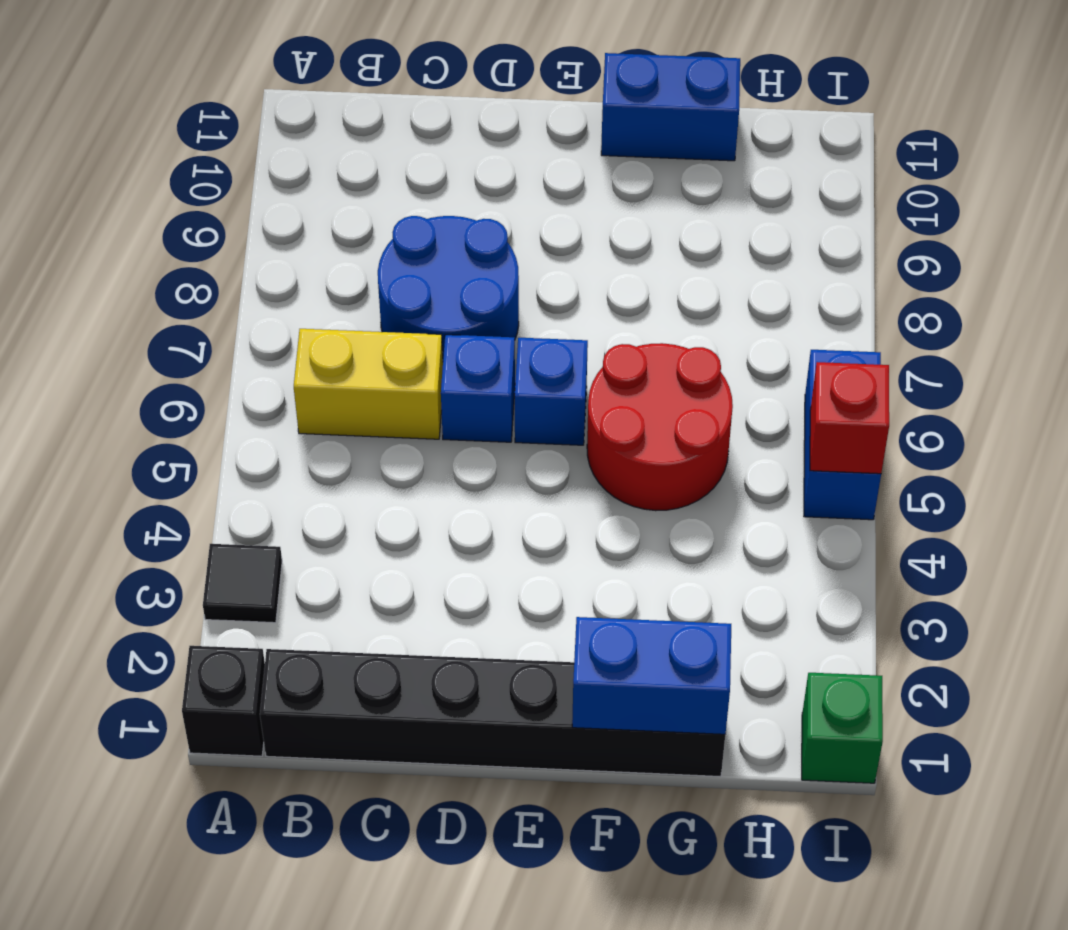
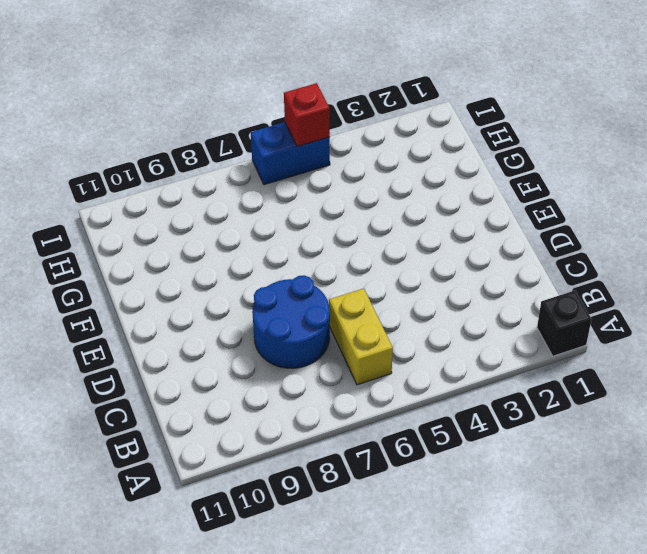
none -> black tile A3 level 1
none -> black brick B1:G1 level 1
none -> blue brick D6 level 1

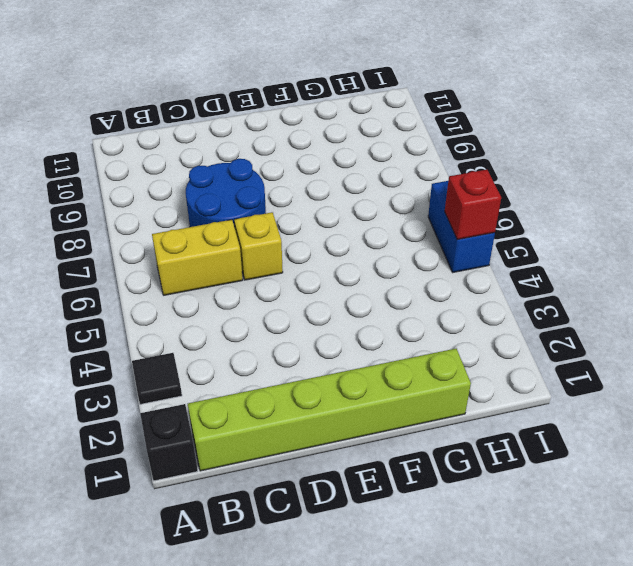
lime brick B1:G1 level 1 -> black brick B1:G1 level 1
yellow brick D6 level 1 -> blue brick D6 level 1
none -> blue brick E6 level 1
none -> red round brick F5:G6 level 1
none -> blue brick F11:G11 level 1

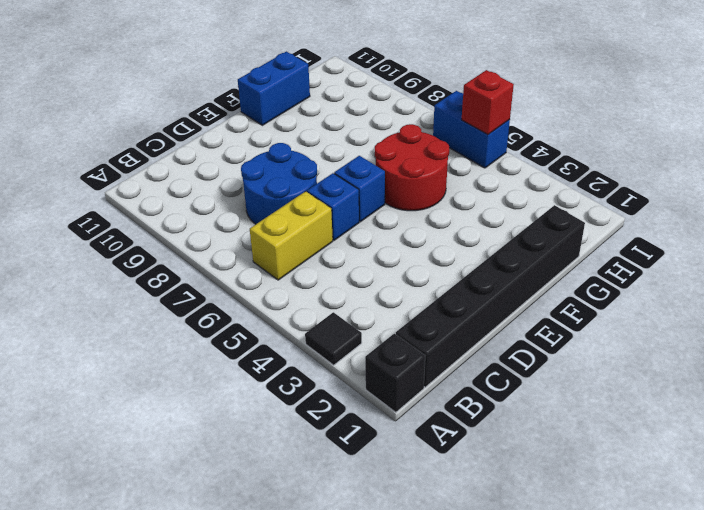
none -> green brick I1 level 1
none -> blue brick F1:G1 level 2

